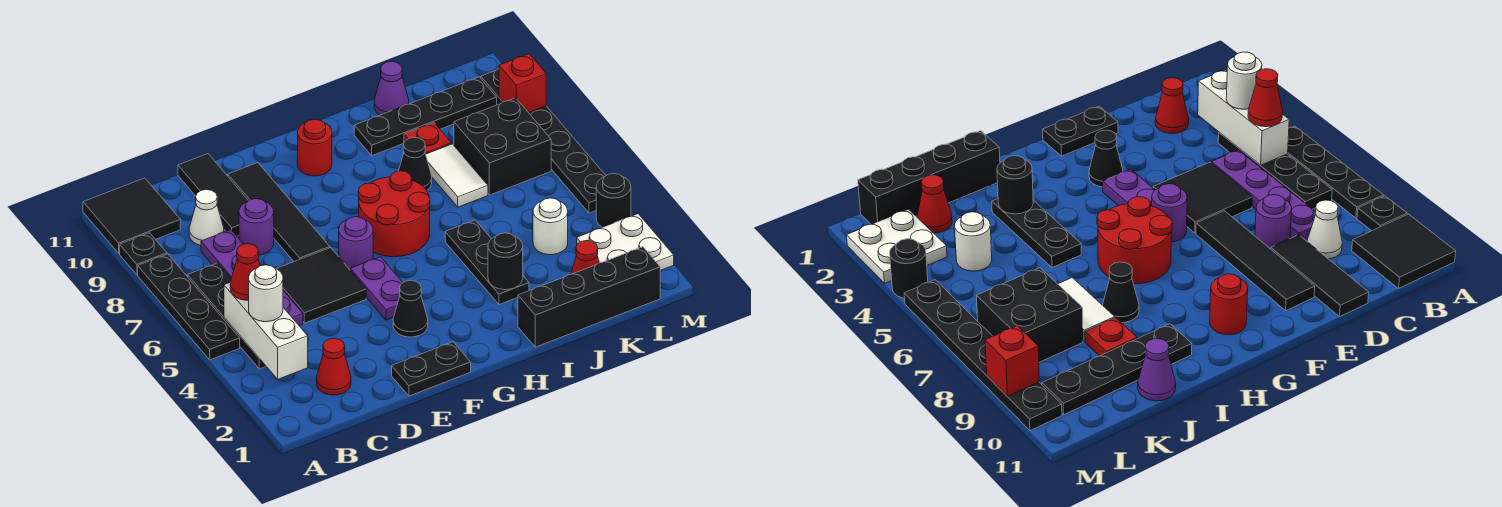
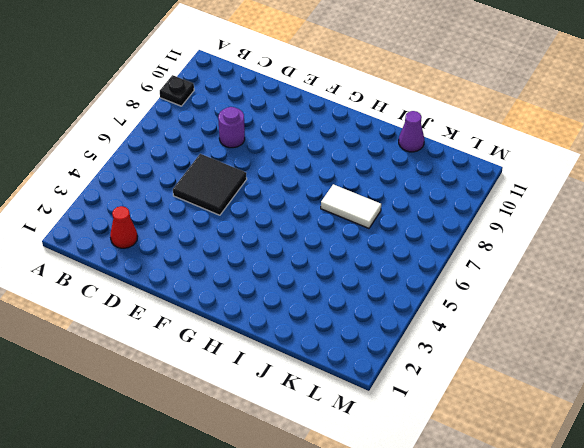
white tile I7:J7 level 1 -> white tile J7:J8 level 1
none -> black plate A5:A8 level 1
none -> black tile A10:B11 level 1
none -> black plate B4:B7 level 1
none -> purple plate C5:C8 level 1

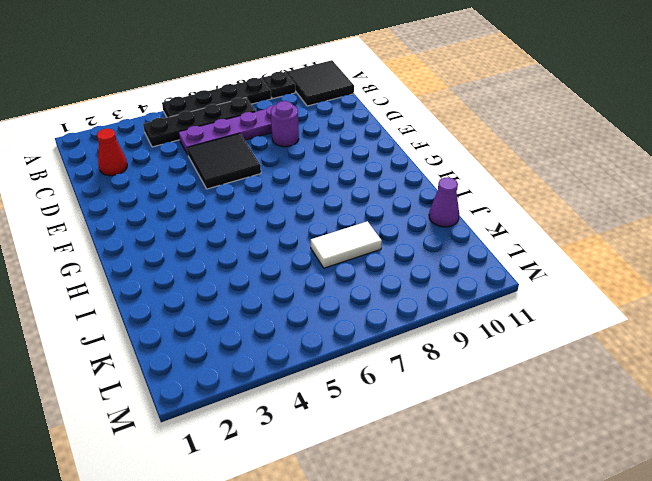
none -> white cone C9 level 1
none -> black tile D9:D11 level 1
none -> black plate E1:F1 level 1
none -> black tile E7:E10 level 1

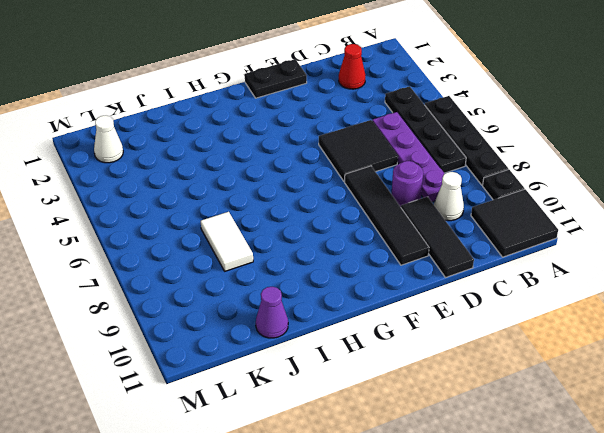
white cone L2 level 1 -> white plate L2:M3 level 1
none -> black cone F3 level 1
none -> purple plate F4:F5 level 1
none -> purple round brick F6 level 1
none -> red round brick G6:H7 level 1

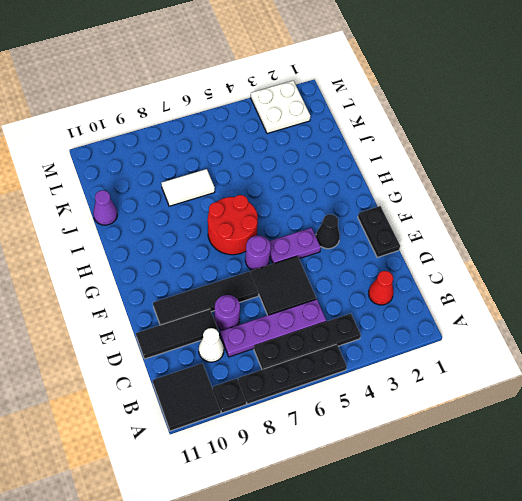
none -> red round brick G10 level 1
none -> black brick I1:L1 level 1
none -> black plate I3:I5 level 1
none -> black cone I8 level 1

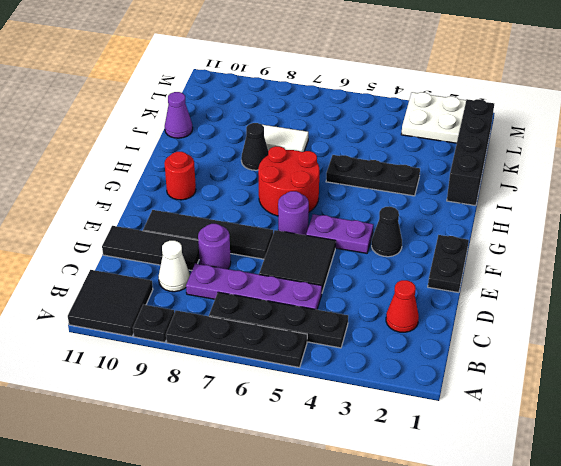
none -> black plate I10:L10 level 1
none -> red plate J9 level 1
none -> red cone K2 level 1
none -> white round brick K4 level 1

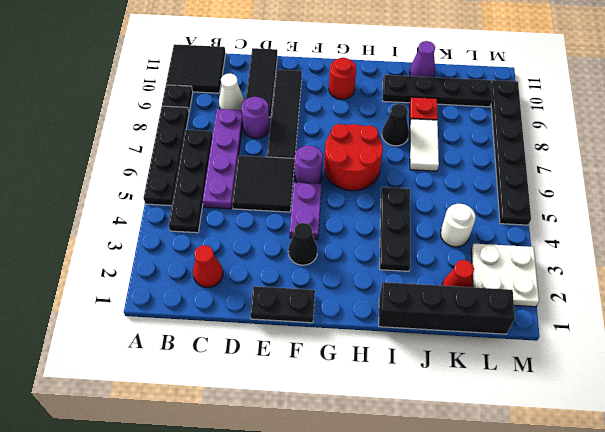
none -> black brick K7:L8 level 1
none -> black round brick M4 level 1
none -> white brick B3:B5 level 2
none -> black round brick I3 level 2

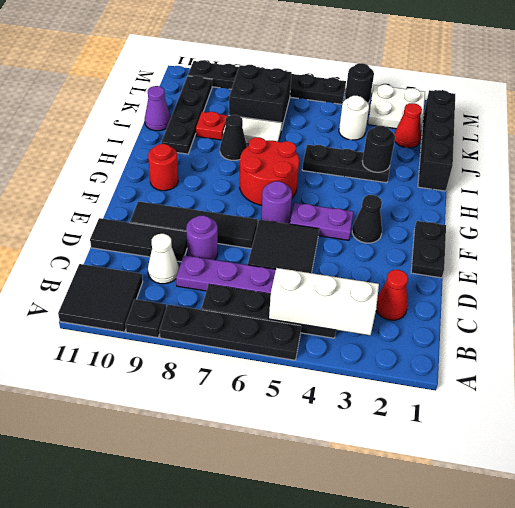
none -> red brick M9 level 2
none -> white round brick B4 level 3
none -> red cone B5 level 3

